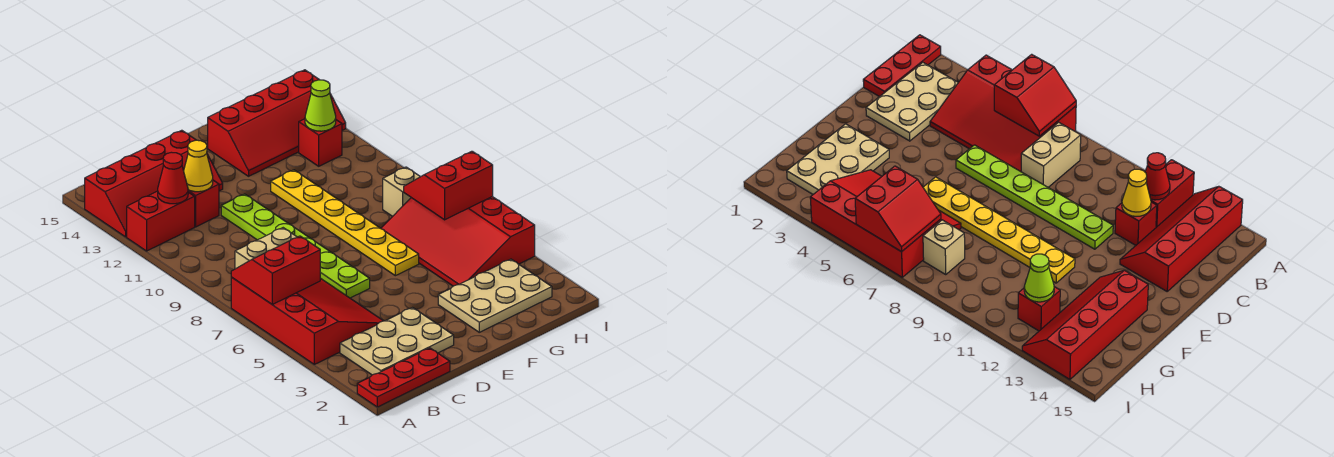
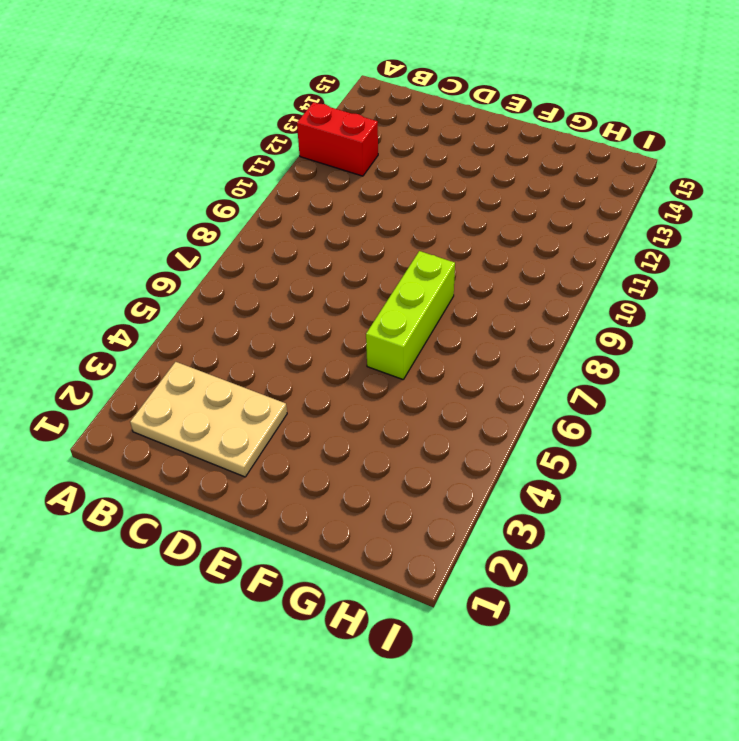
lime brick F6:F8 level 1 -> yellow plate F6:F11 level 1
none -> red plate A1:C1 level 1
none -> red slope A4:C7 level 1 top A
none -> red slope A13:D14 level 1 top 14

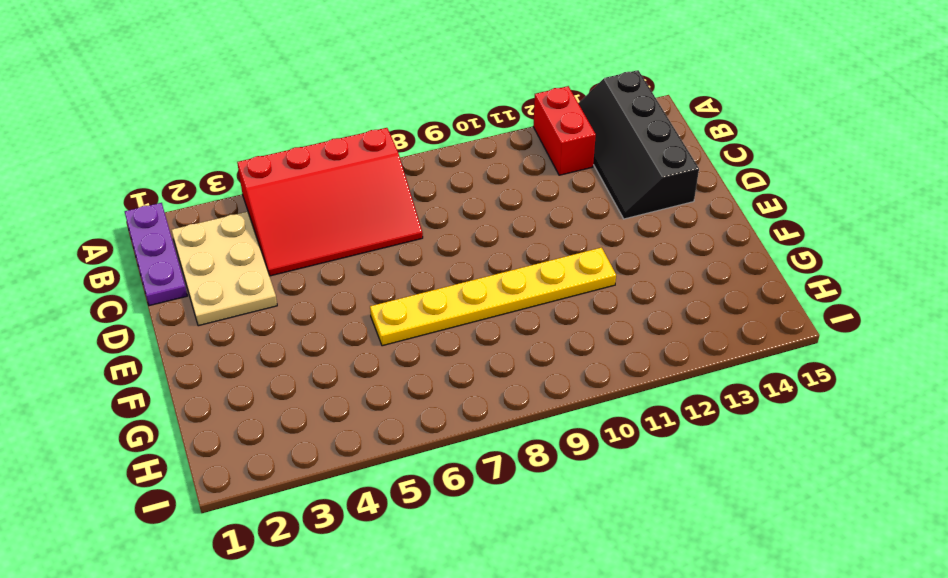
purple plate A1:C1 level 1 -> red plate A1:C1 level 1
black slope A13:D14 level 1 top 14 -> red slope A13:D14 level 1 top 14
none -> tan brick B8:C8 level 1
none -> red brick C12 level 1
none -> lime plate D6:D11 level 1

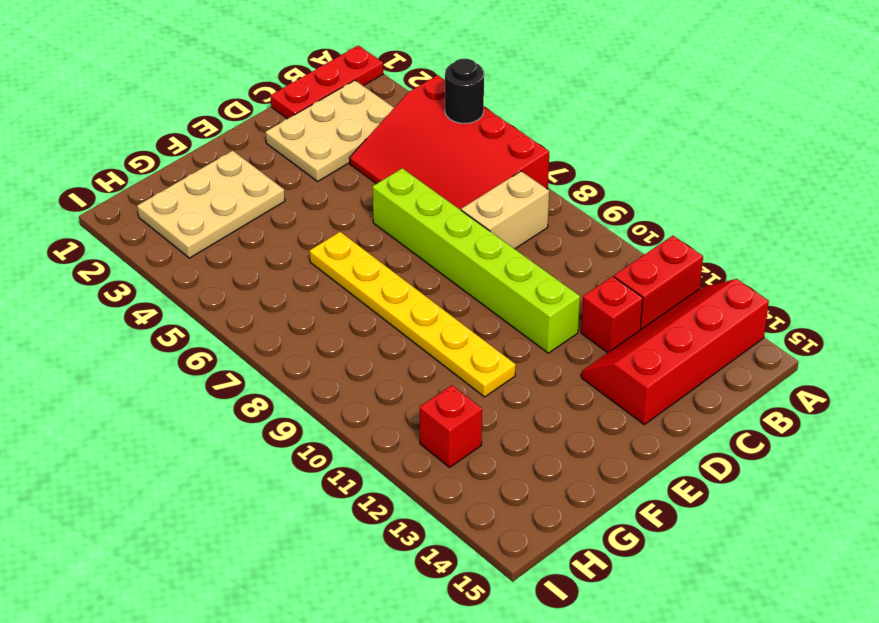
black round brick A5 level 2 -> none
lime brick D6:D11 level 1 -> lime plate D6:D11 level 1
none -> red slope F13:I14 level 1 top 14
none -> red slope G4:I7 level 1 top I
none -> tan brick H8 level 1

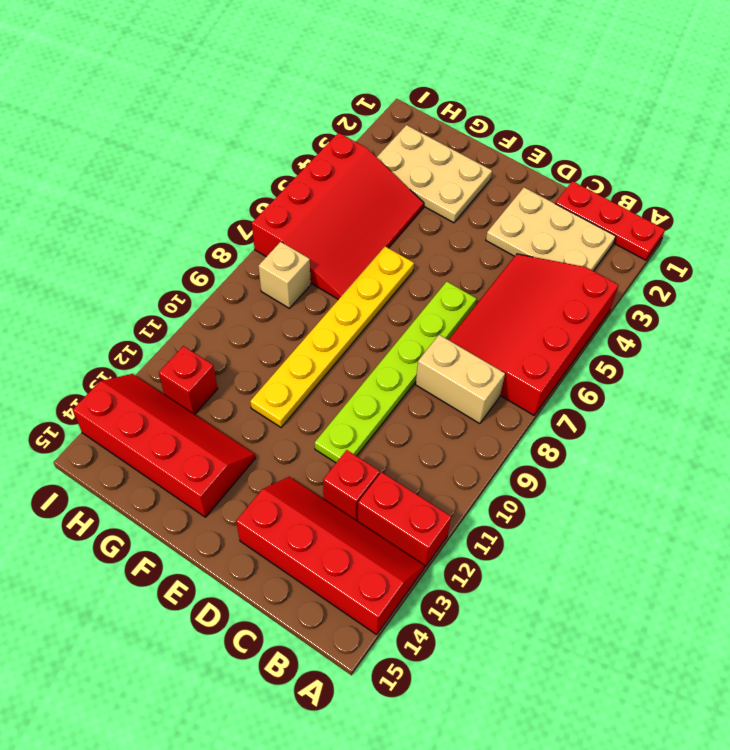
none -> red slope A6:B7 level 2 top 6
none -> red cone B12 level 2
none -> yellow cone C12 level 2

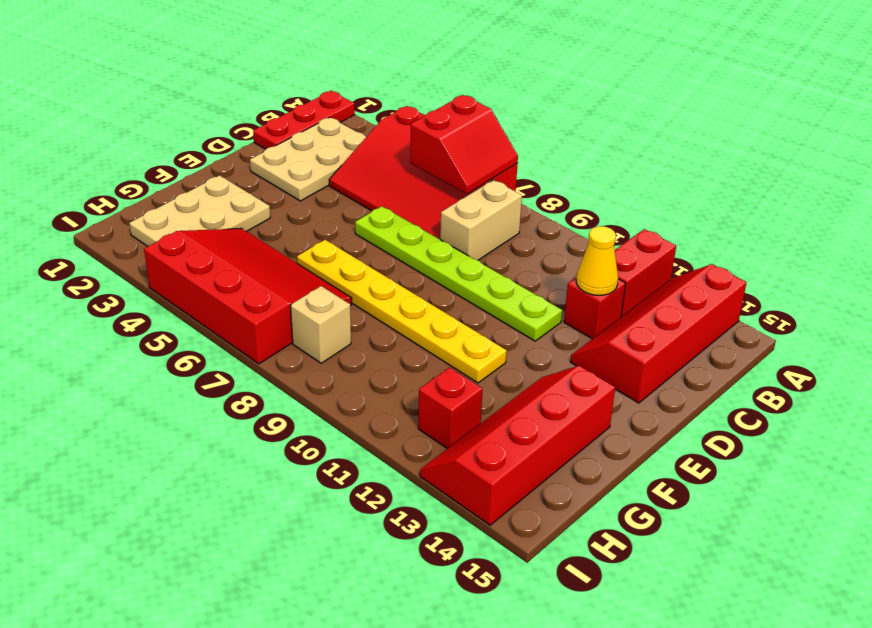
none -> red cone B12 level 2
none -> red slope H6:I7 level 2 top 6
none -> lime cone H12 level 2

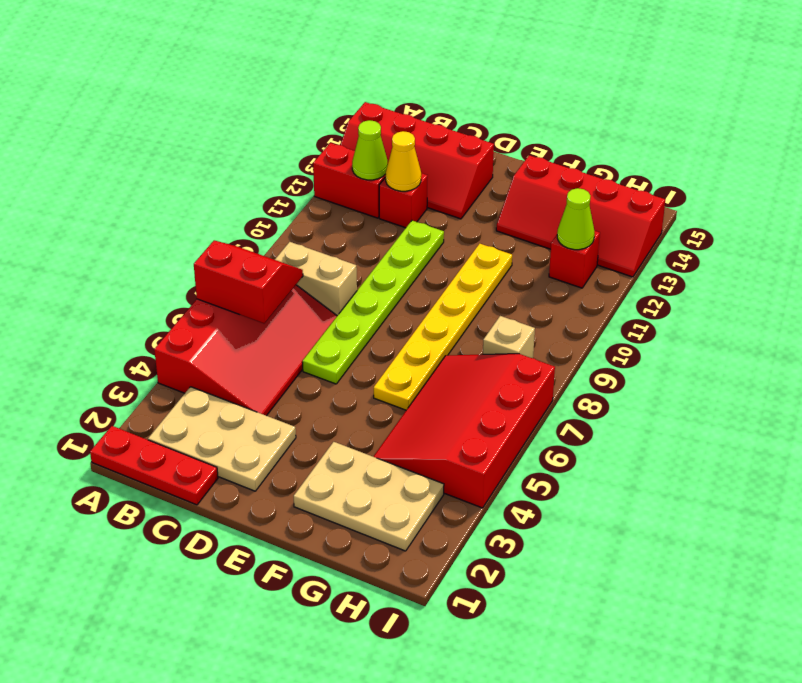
lime cone B12 level 2 -> red cone B12 level 2
none -> red slope H6:I7 level 2 top 6

